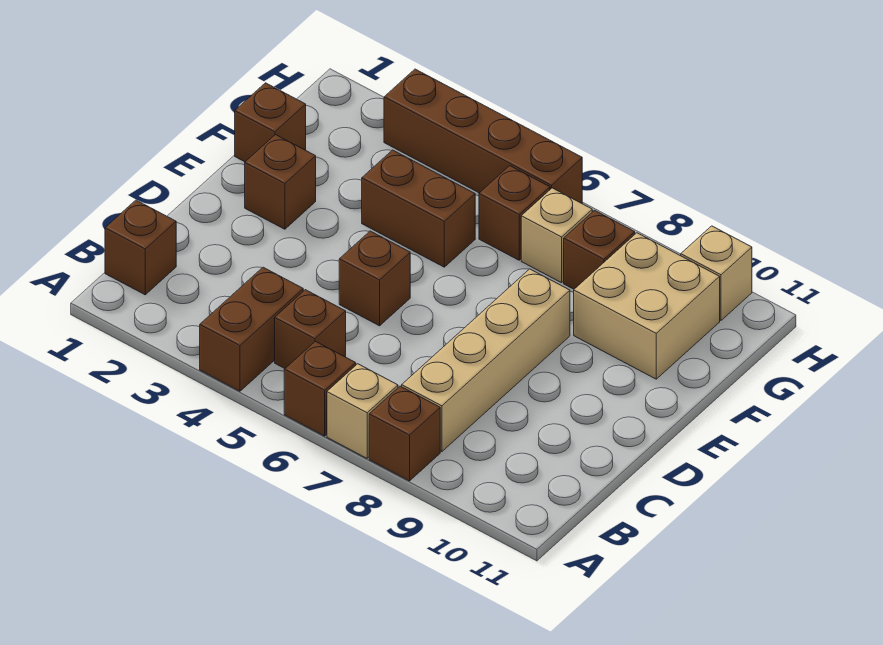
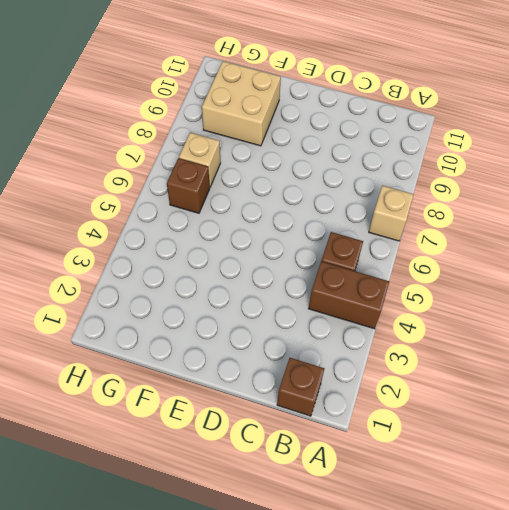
none -> brown brick A6 level 1
none -> brown brick A8 level 1
none -> tan brick B8:E8 level 1

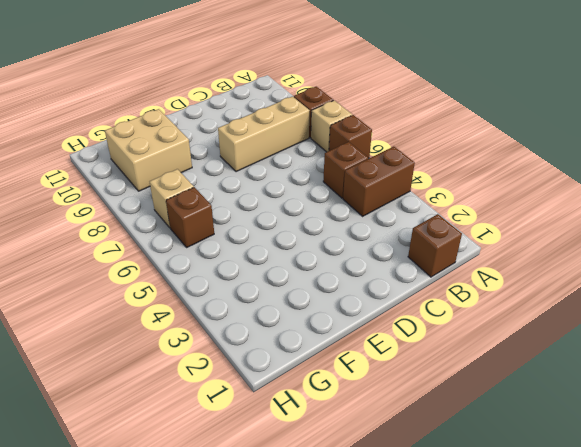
tan brick B8:D8 level 1 -> tan brick B8:E8 level 1
none -> brown brick D5 level 1
none -> brown brick E2 level 1
none -> brown brick F1 level 1

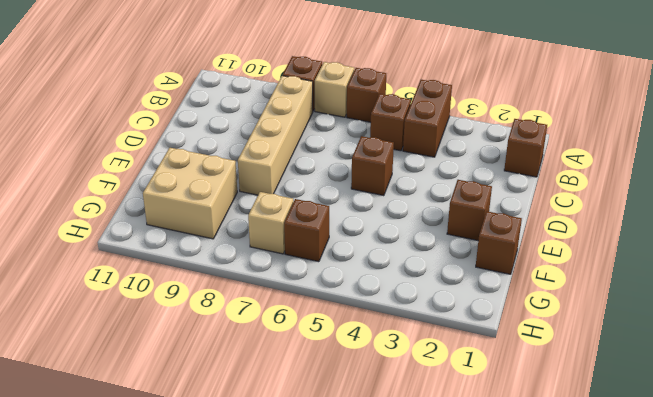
none -> brown brick F4:F5 level 1
none -> brown brick G8 level 1
none -> brown brick H3:H6 level 1

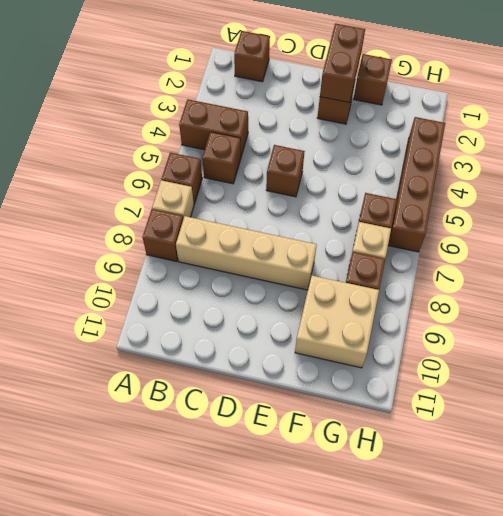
brown brick E1:E2 level 2 -> brown brick F4:F5 level 1
none -> tan brick H10 level 1

